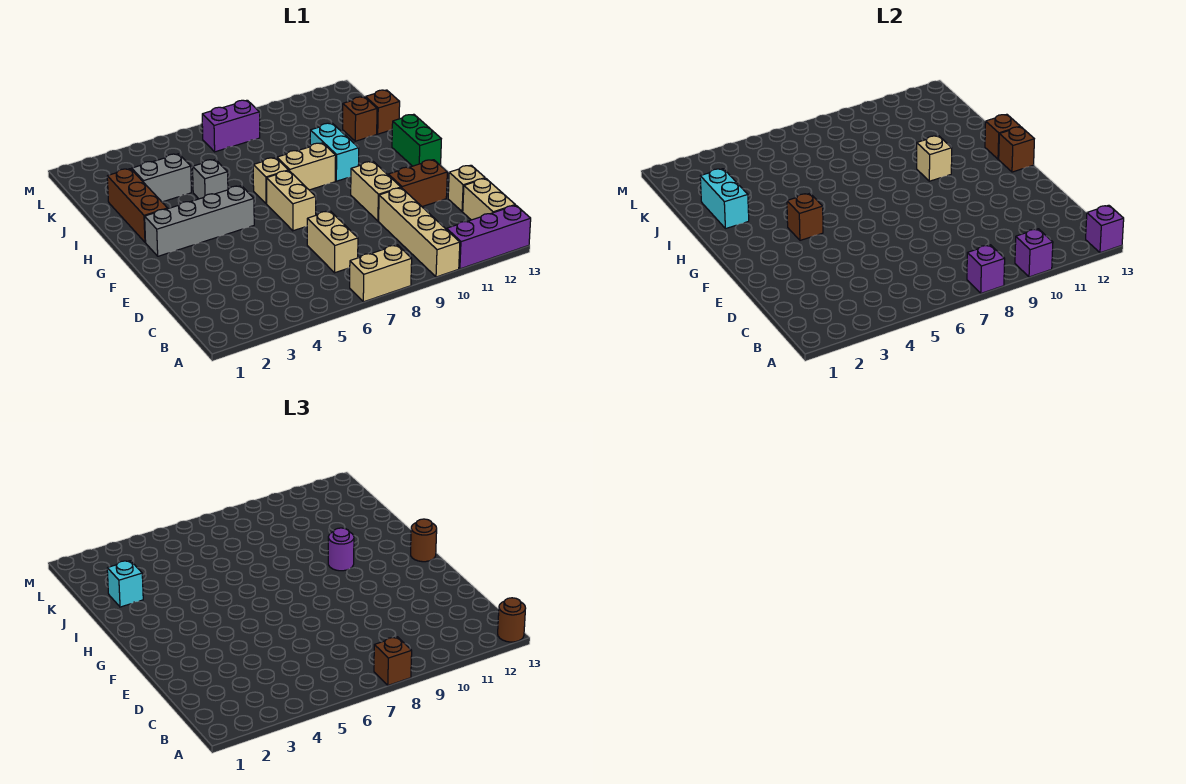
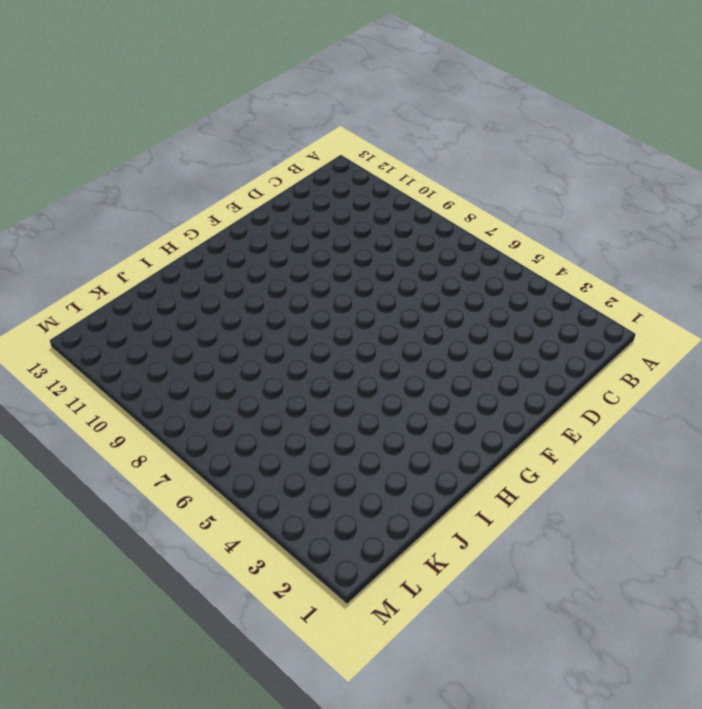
none -> tan brick A7:A8 level 1
none -> tan brick A10:D10 level 1
none -> purple brick A11:A13 level 1
none -> tan brick B13:C13 level 1

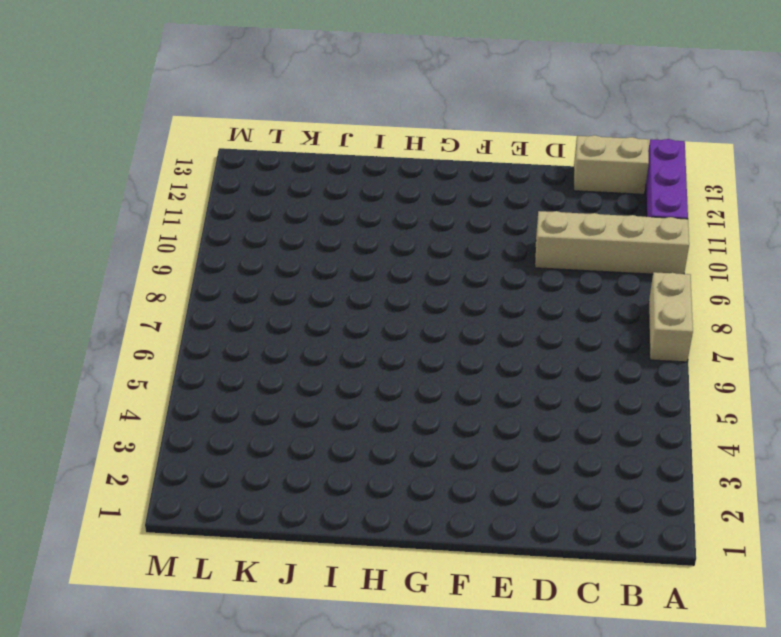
none -> tan brick C7:D7 level 1
none -> tan brick D13 level 1
none -> tan brick E10:F10 level 1
none -> brown brick E11:E12 level 1

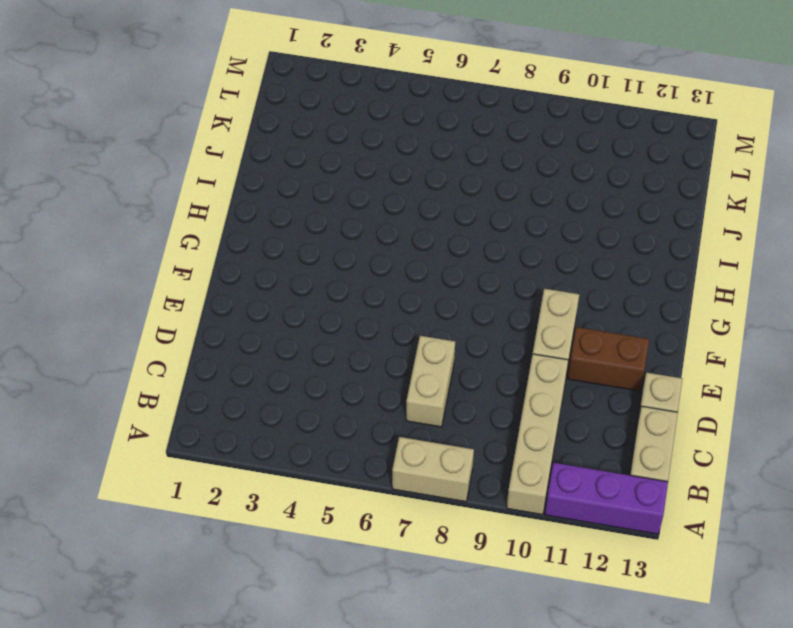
none -> tan brick F7:G7 level 1
none -> grey brick G2:G5 level 1
none -> green brick G13:H13 level 1
none -> brown brick H2:J2 level 1

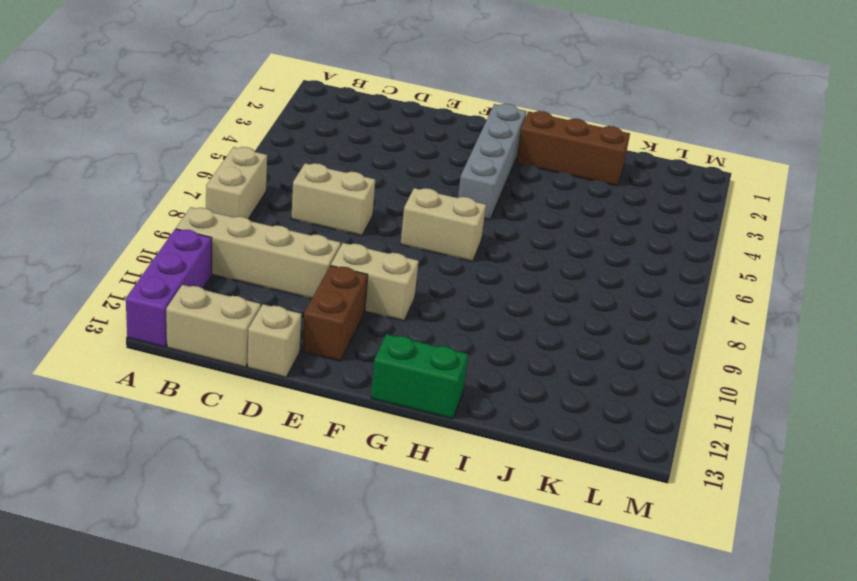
none -> tan brick H7 level 1
none -> tan brick H8:H9 level 1
none -> cyan brick H10:I10 level 1
none -> grey brick I5 level 1

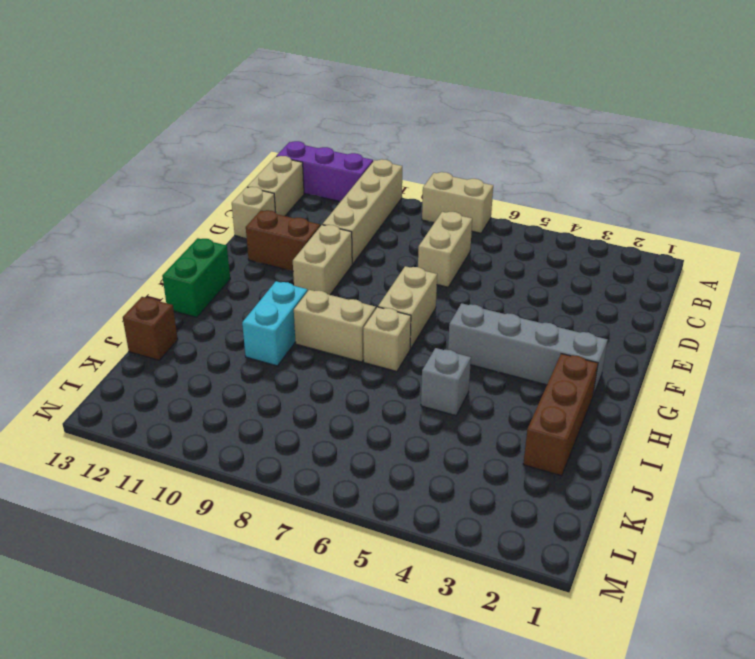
none -> grey brick J3:J4 level 1
none -> brown brick J12 level 1
none -> purple brick L7:L8 level 1
none -> purple brick A8 level 2

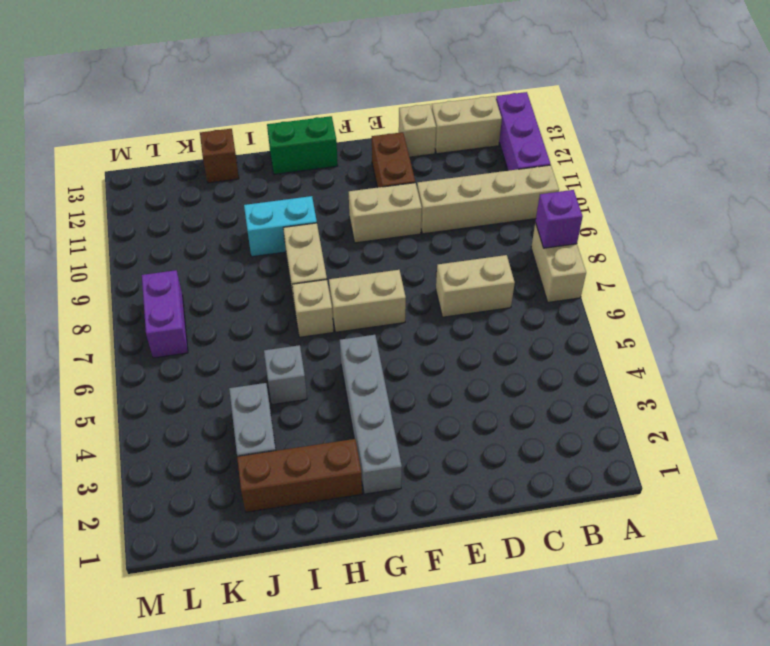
none -> brown brick J12 level 1
none -> purple brick A10 level 2
none -> purple brick A13 level 2
none -> brown brick G4 level 2

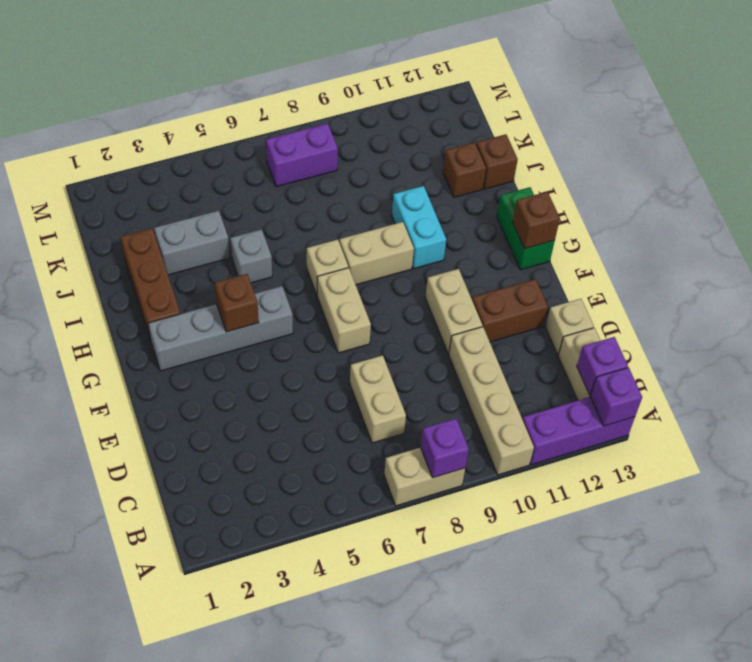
purple brick B13 level 2 -> purple brick A10 level 2
none -> tan brick H10 level 2
none -> brown brick H13 level 2
none -> cyan brick I2:J2 level 2
none -> brown brick A8 level 3

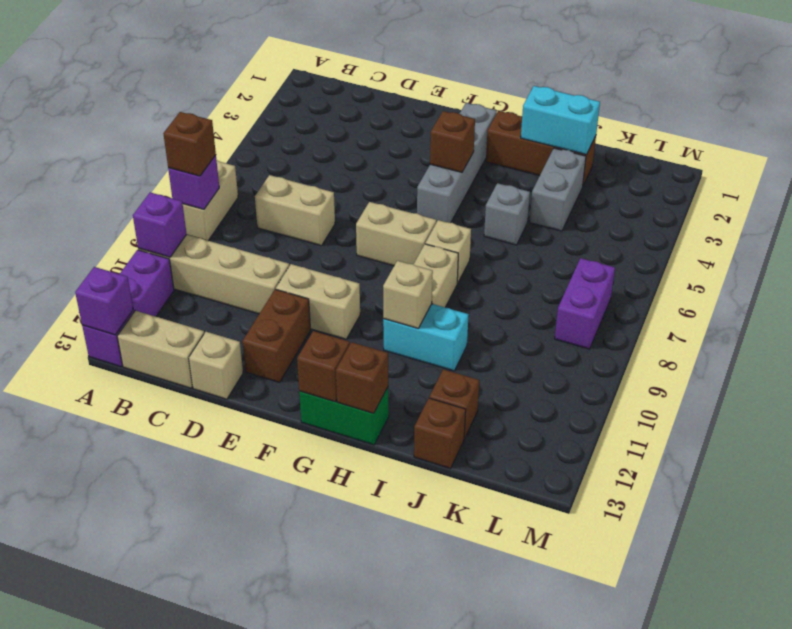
none -> brown round brick A13 level 3
none -> brown round brick G13 level 3
none -> purple round brick H10 level 3
none -> cyan brick J2 level 3

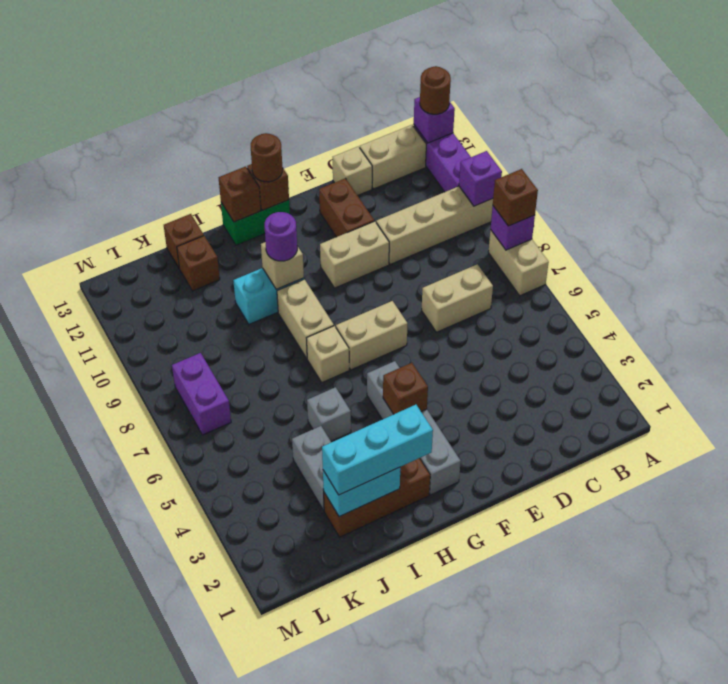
cyan brick H2:J2 level 3 -> cyan brick J2 level 3

